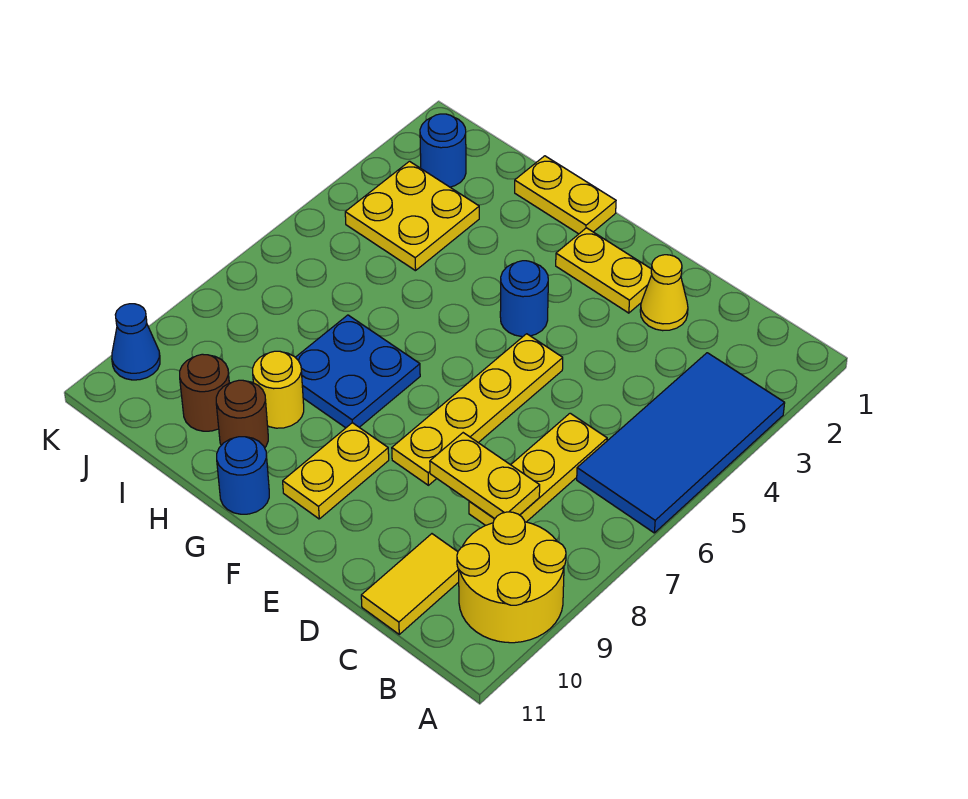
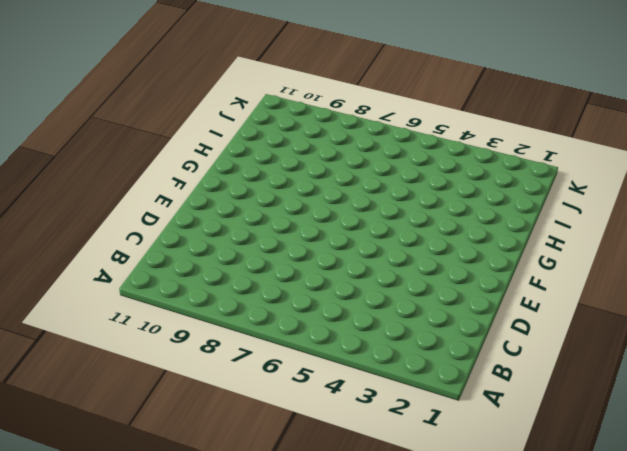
none -> blue tile A3:B6 level 1
none -> yellow round brick A9:B10 level 1
none -> yellow plate C6:C8 level 1

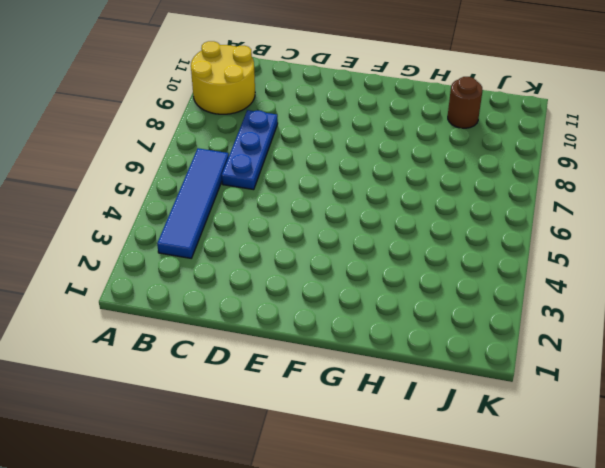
blue tile B3:B6 level 1 -> blue tile A3:B6 level 1
blue plate C6:C8 level 1 -> yellow plate C6:C8 level 1
none -> yellow tile C10:C11 level 1
none -> yellow cone D2 level 1
none -> yellow plate E2:F2 level 1

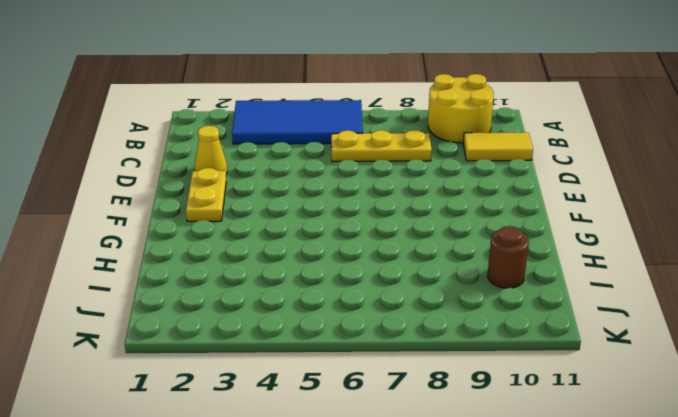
none -> yellow plate E5:E8 level 1
none -> blue round brick F4 level 1
none -> yellow plate F9:F10 level 1

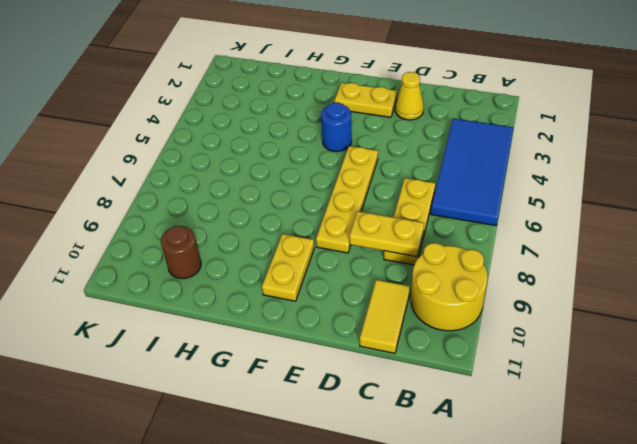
none -> yellow plate G1:H1 level 1
none -> blue plate G7:H8 level 1
none -> blue round brick G11 level 1

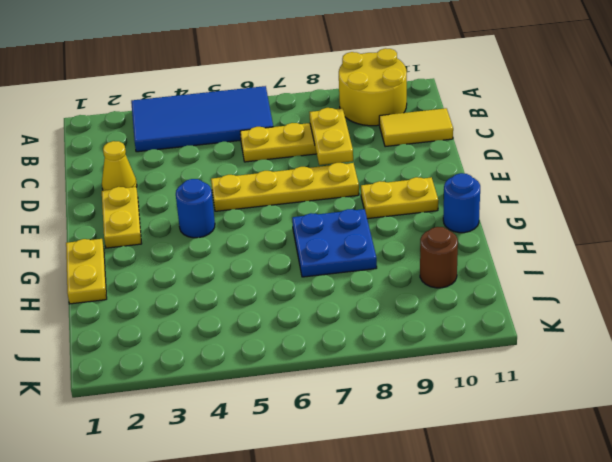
none -> yellow round brick H9 level 1
none -> brown round brick H10 level 1
none -> yellow plate I3:J4 level 1

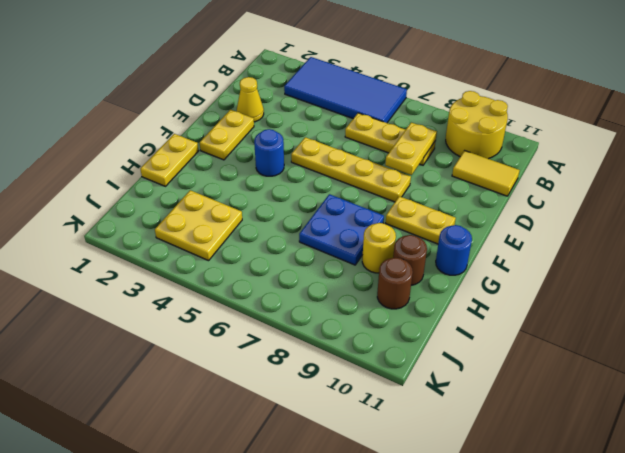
none -> blue round brick J2 level 1
none -> blue cone K10 level 1

